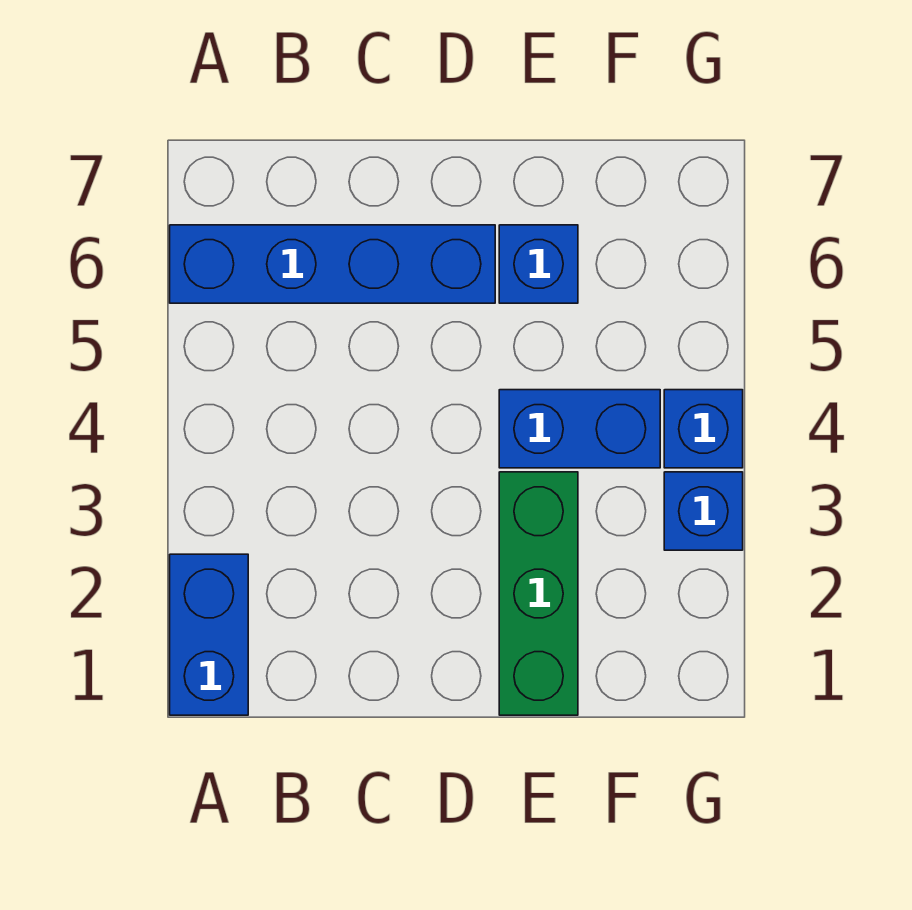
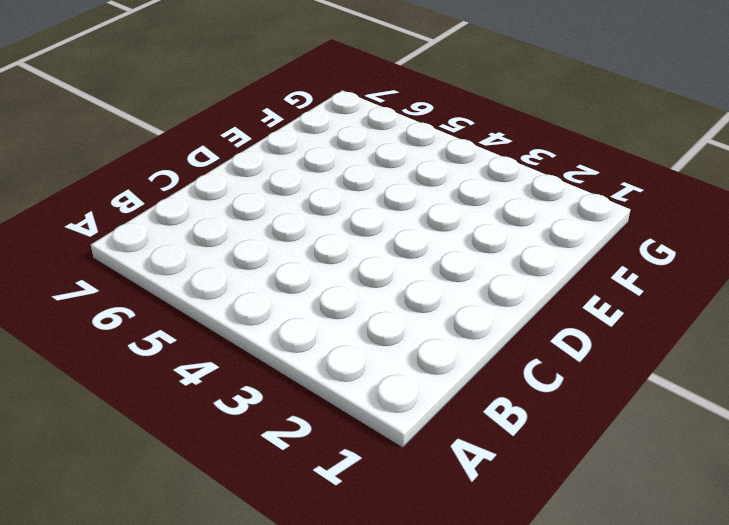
none -> blue brick A1:A2 level 1
none -> blue brick A6:D6 level 1

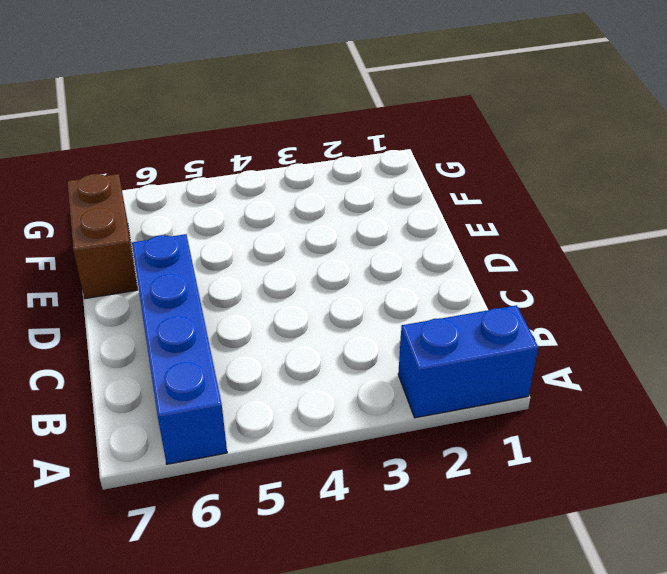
brown brick E7:F7 level 1 -> none
none -> green brick E1:E3 level 1
none -> blue brick E4:F4 level 1

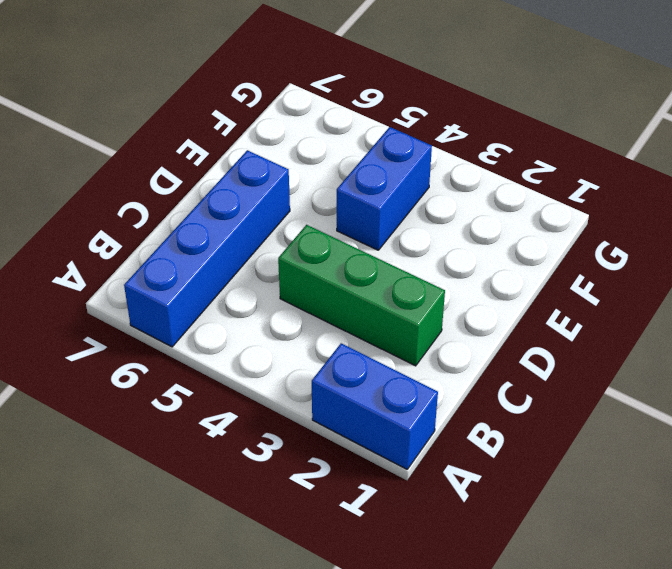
green brick C2:C4 level 1 -> green brick E1:E3 level 1
none -> blue brick E6 level 1
none -> blue brick G3 level 1

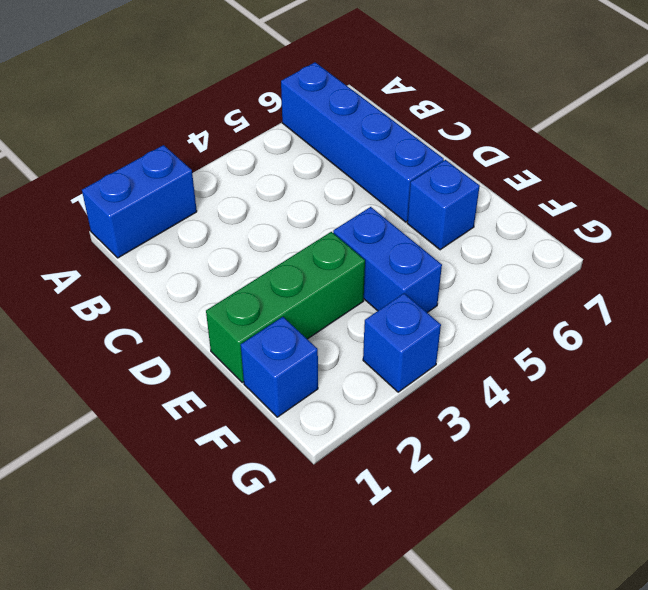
blue brick F1 level 1 -> blue brick G4 level 1

